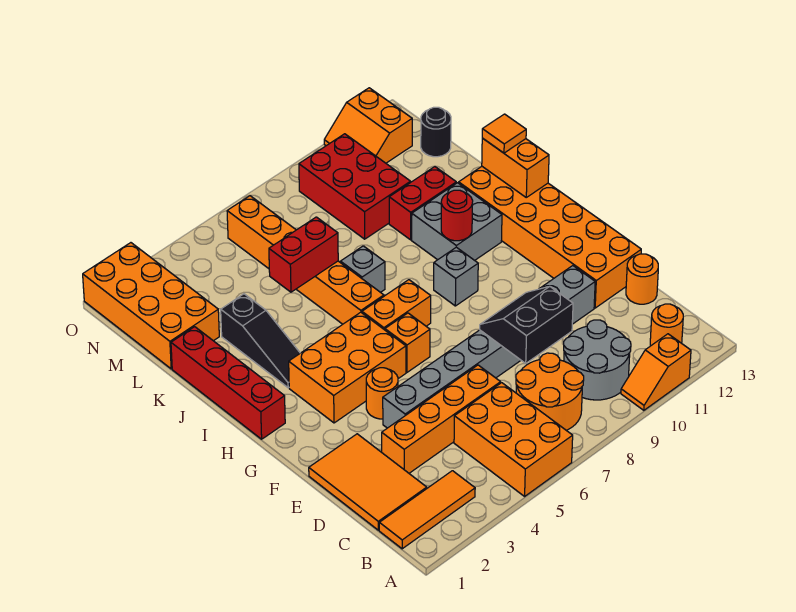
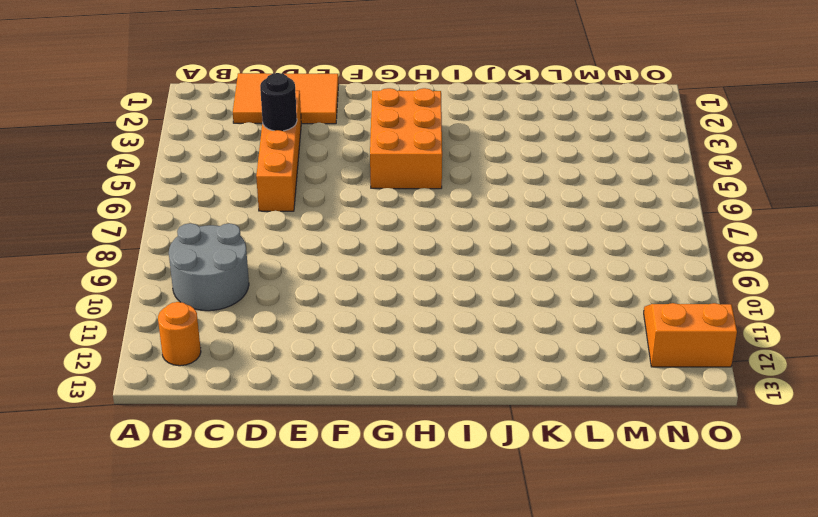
black round brick D4 level 2 -> black round brick M13 level 1
none -> orange brick A5:C6 level 1
none -> orange slope A10:A11 level 1 top 11
none -> orange tile B1:B3 level 1
none -> orange round brick B7:C8 level 1

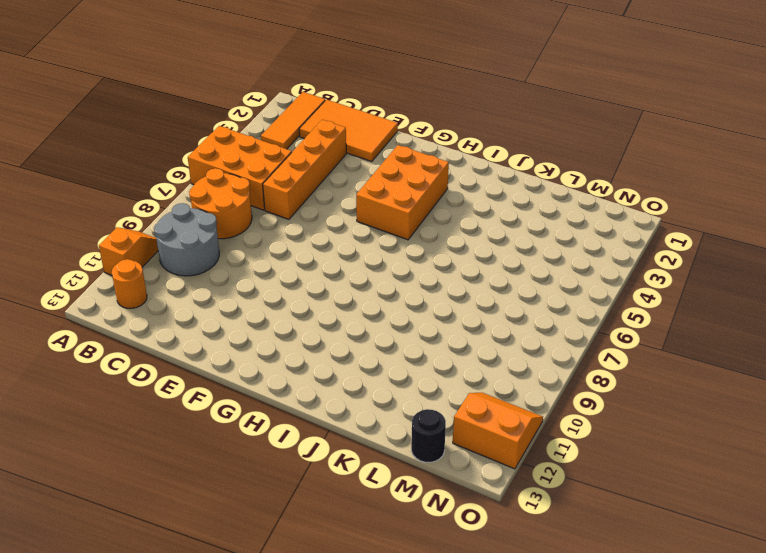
none -> orange round brick D13 level 1
none -> grey brick E4:E11 level 1
none -> orange brick E12:J13 level 1
none -> orange round brick F4 level 1

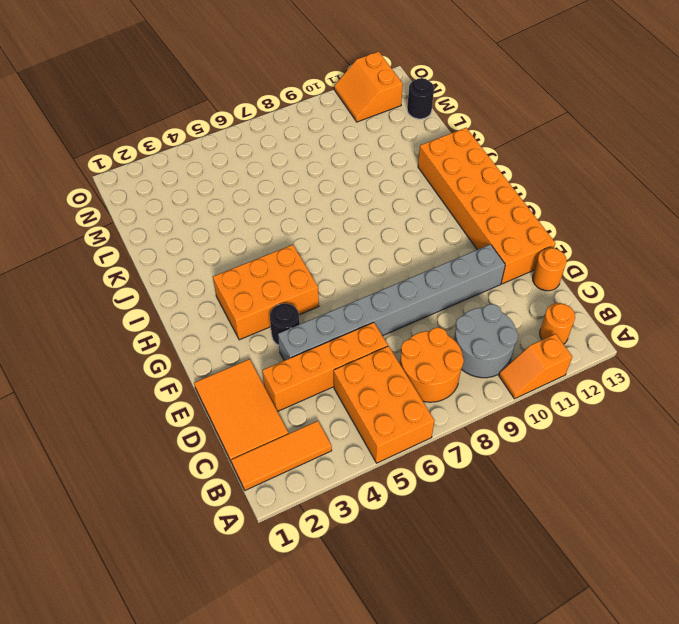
black round brick F4 level 1 -> orange round brick F4 level 1
none -> orange brick G6 level 1
none -> red brick H1:K1 level 1
none -> orange brick H6:H7 level 1
none -> grey brick H9 level 1

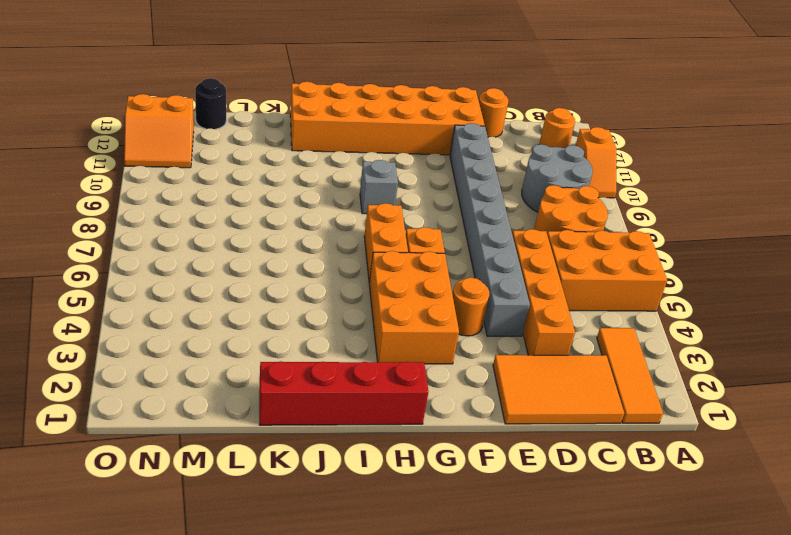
none -> black slope I3:K3 level 1 top K
none -> orange brick I6:N6 level 1
none -> grey brick I10:J11 level 1
none -> grey brick J7 level 1

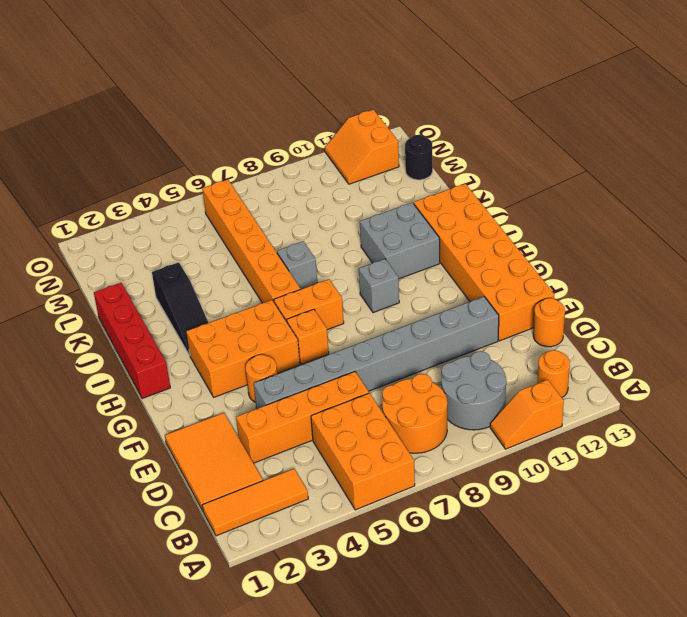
none -> red brick K10:K11 level 1
none -> orange brick L1:O2 level 1
none -> red brick L9:N10 level 1
none -> black slope D8:E9 level 2 top D

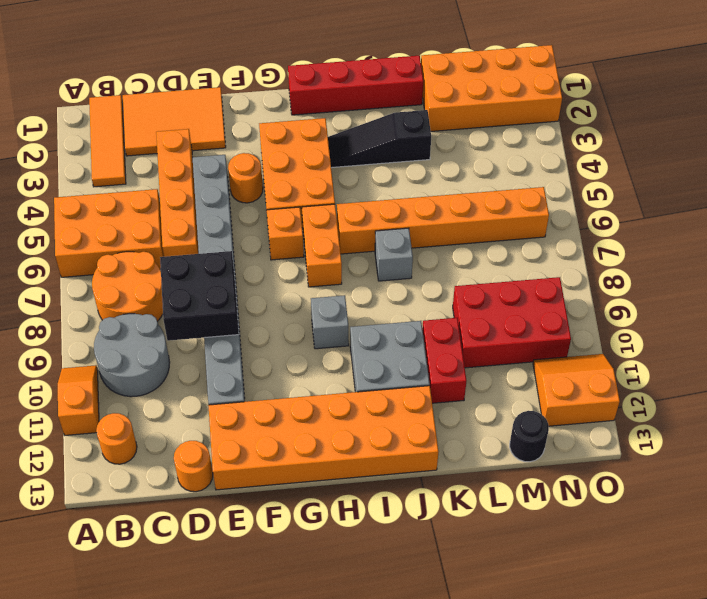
black brick D8:E9 level 2 -> black slope D8:E9 level 2 top D
none -> red round brick I10 level 2
none -> orange brick I13:J13 level 2
none -> red brick K5:K6 level 2
none -> orange tile J13 level 3

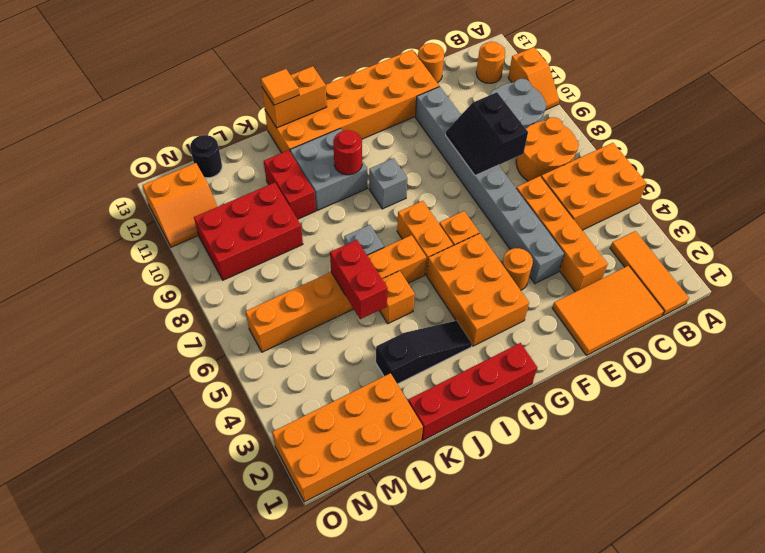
orange brick J5 level 1 -> none

